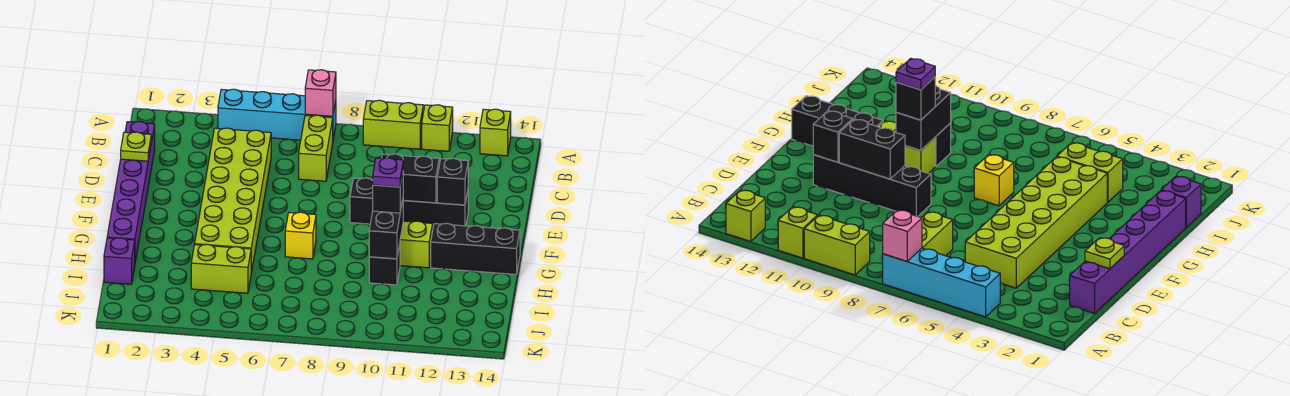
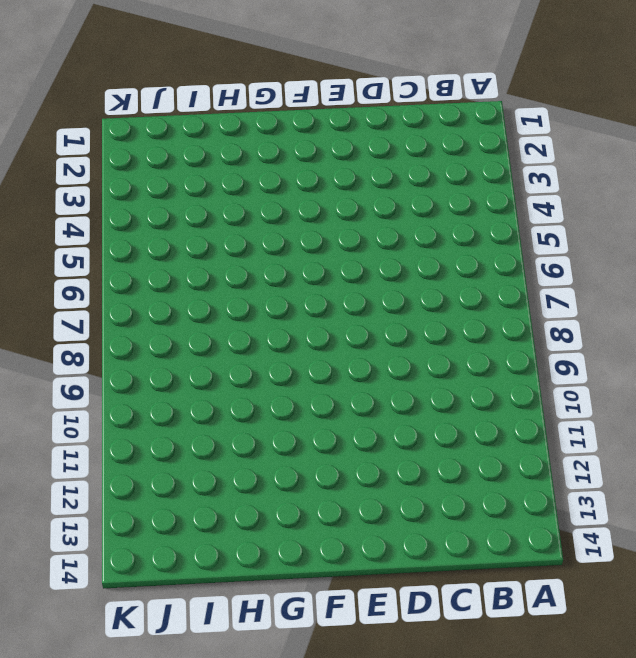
none -> cyan brick A4:A7 level 1
none -> lime brick A9:A10 level 1
none -> lime brick A11 level 1

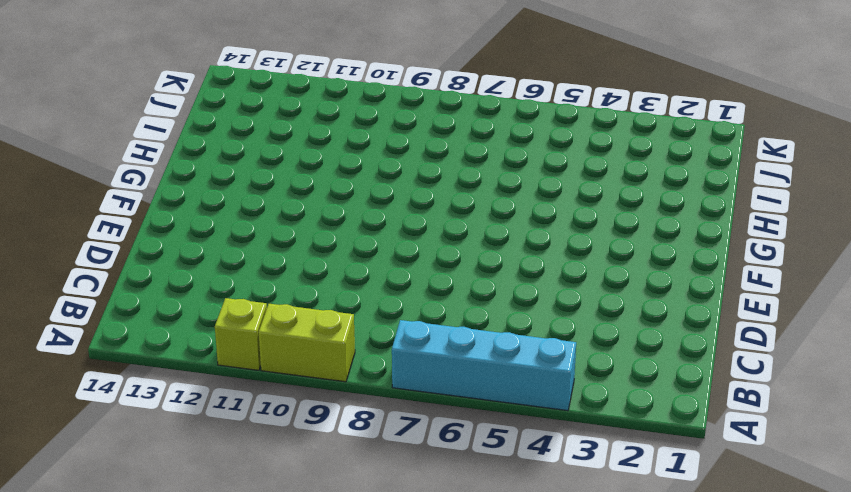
none -> lime brick A13 level 1
none -> lime brick B7:C7 level 1
none -> purple brick C1:H1 level 1

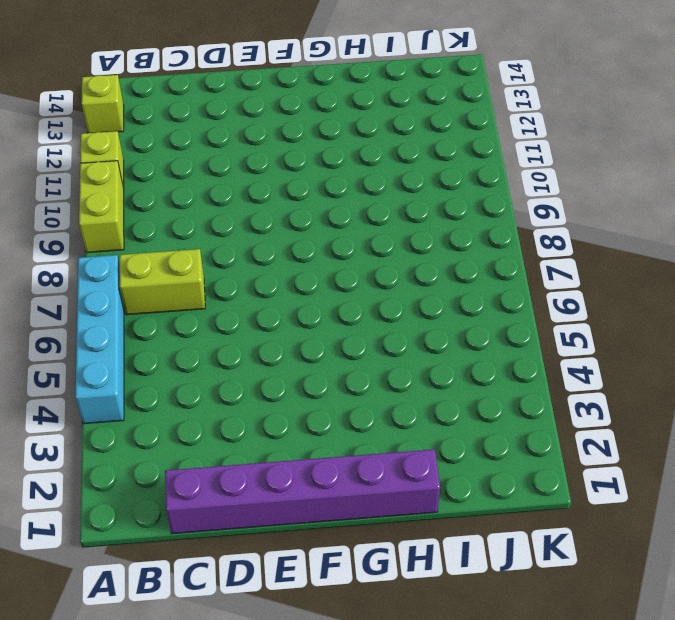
none -> lime brick C4:H5 level 1
none -> black brick E9:E12 level 1
none -> yellow brick G7 level 1

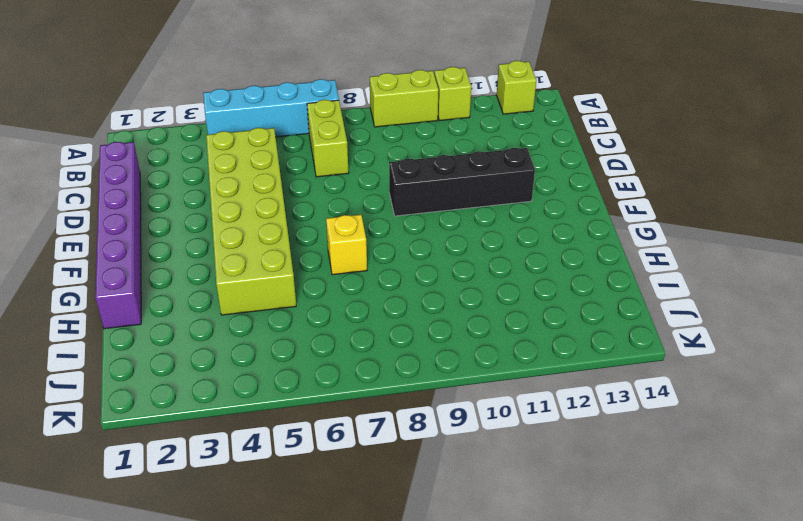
none -> lime brick G10:G11 level 1
none -> black brick G12:G14 level 1
none -> black brick H10 level 1

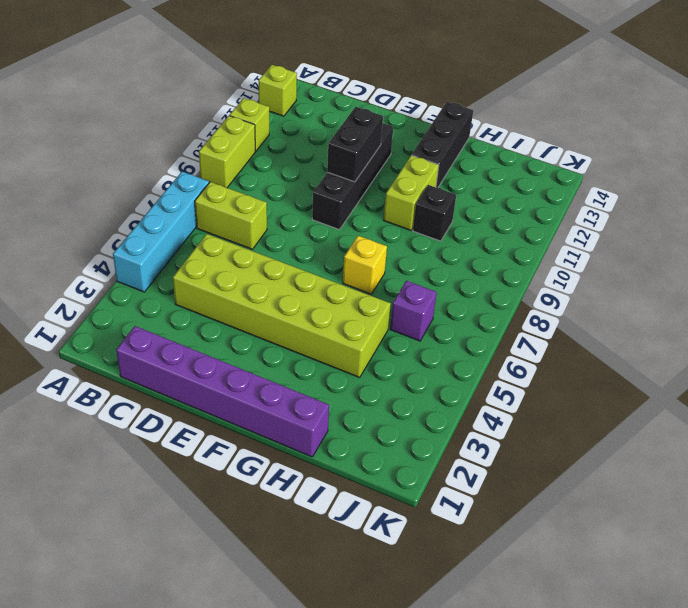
purple brick I6 level 1 -> purple brick I1 level 1
none -> lime brick I4:I5 level 1
none -> pink brick A7 level 2
none -> lime plate D1 level 2

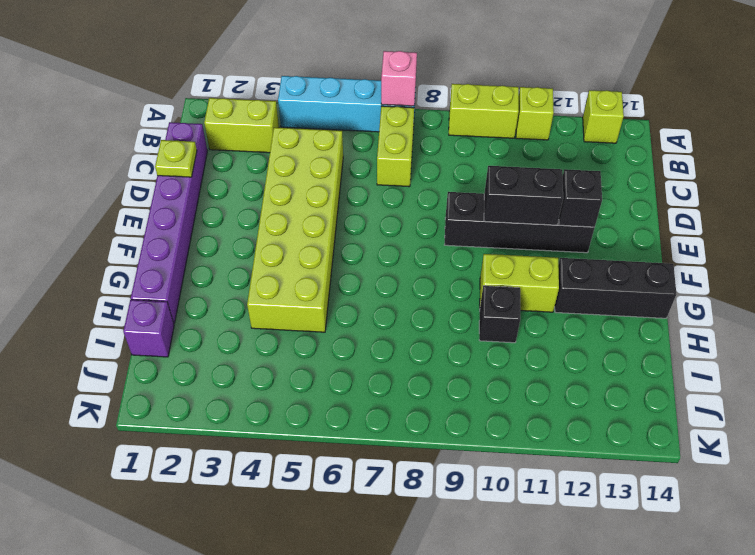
lime brick B2:B3 level 1 -> lime brick I4:I5 level 1
none -> yellow brick G7 level 1
none -> black brick G10:H10 level 2
none -> black brick G10 level 3

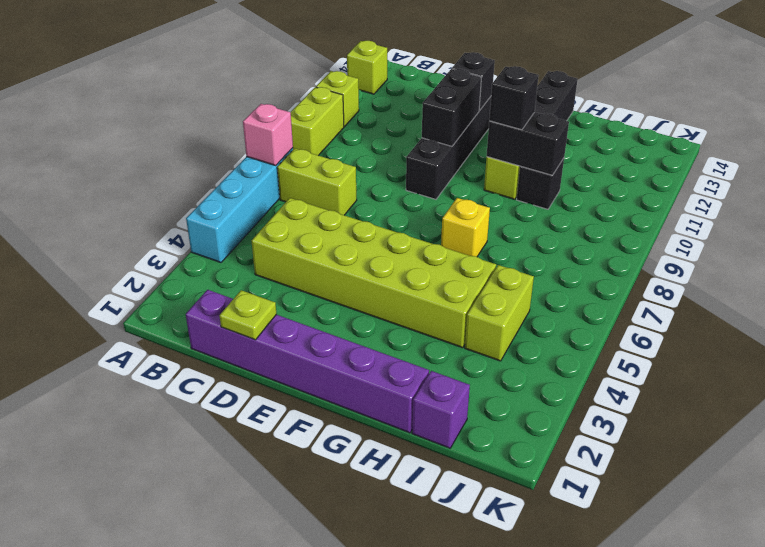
none -> purple plate G10 level 4

